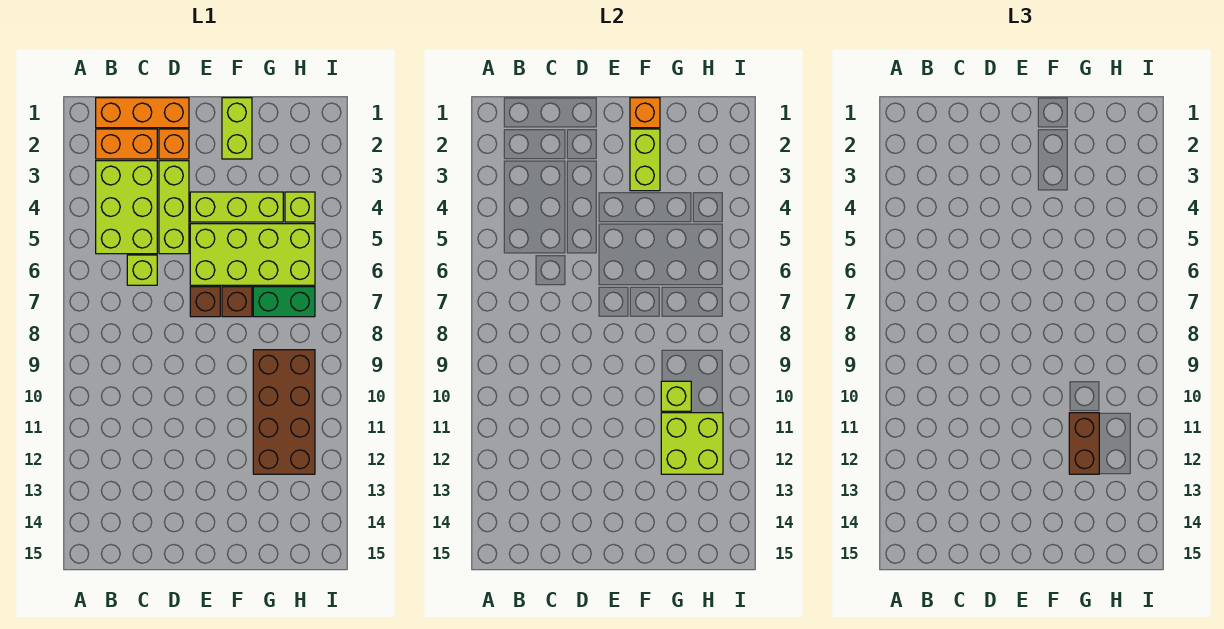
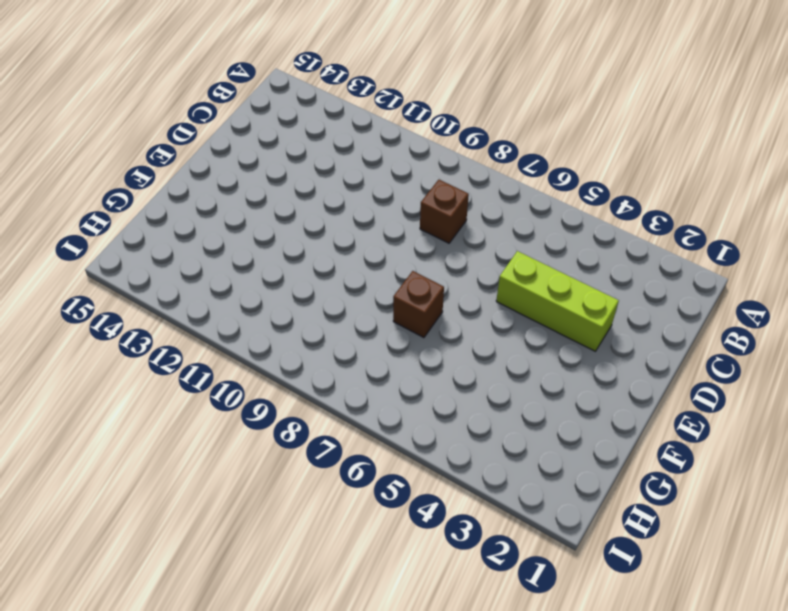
brown brick C8 level 1 -> brown brick E7 level 1
none -> orange brick B1:D1 level 1
none -> orange brick B2:C2 level 1
none -> lime brick B3:C5 level 1

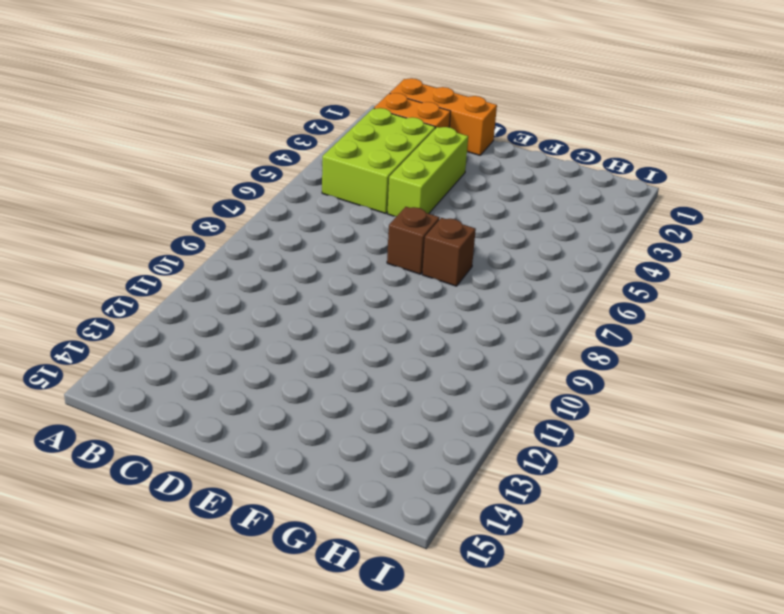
none -> lime brick C6 level 1
none -> orange brick D2 level 1
none -> lime brick E4:G4 level 1

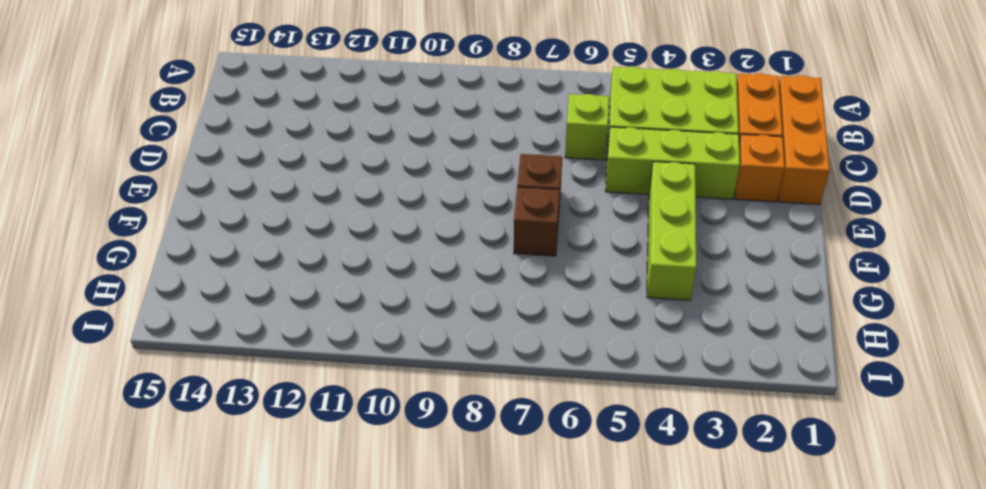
none -> lime brick E5:H6 level 1
none -> lime brick F1:F2 level 1
none -> green brick G7:H7 level 1

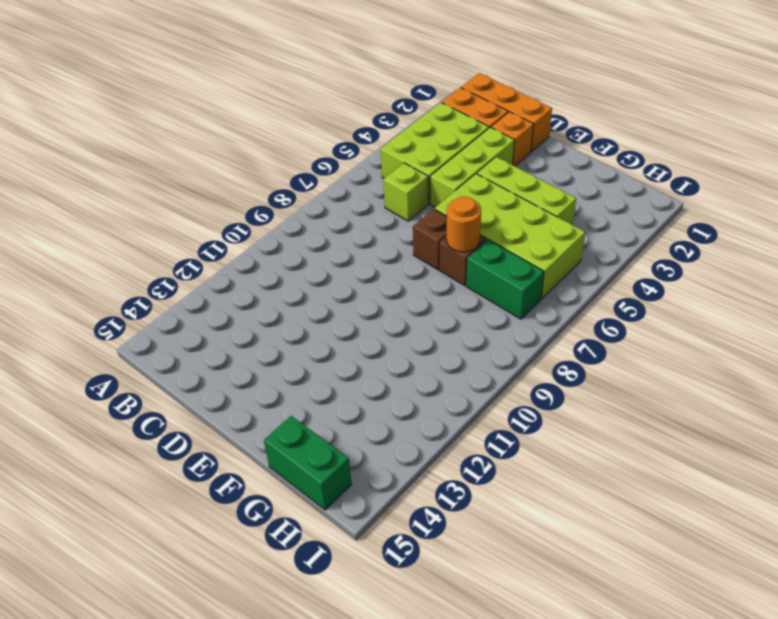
orange round brick F7 level 2 -> none
green brick G15:H15 level 1 -> none
none -> lime brick F1:F2 level 1
none -> brown brick G9:H12 level 1
none -> lime brick H4 level 1

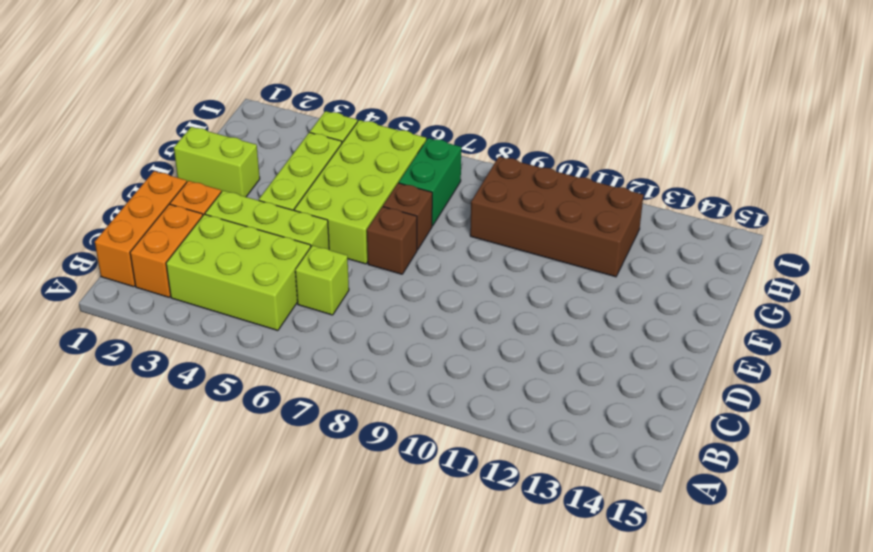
none -> orange brick F1 level 2
none -> lime brick F2:F3 level 2
none -> lime brick G10 level 2

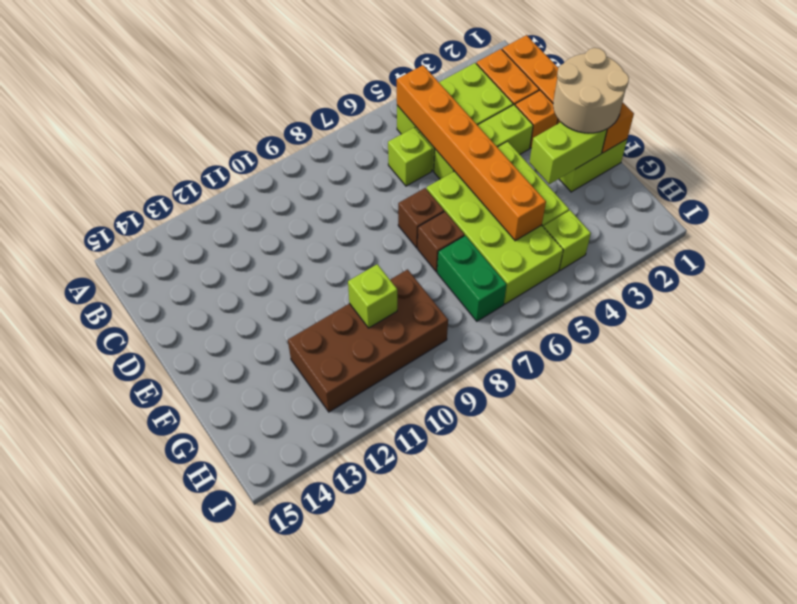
orange brick B5:G5 level 2 -> none
tan round brick E1:F2 level 3 -> none
none -> lime brick G11:H12 level 2
none -> brown brick G11:G12 level 3

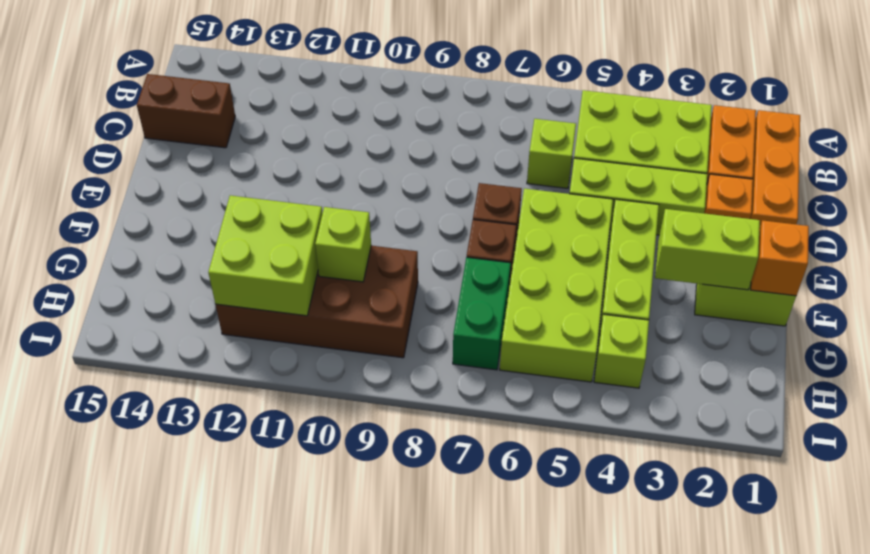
brown brick C14:C15 level 1 -> brown brick G11:G12 level 3

